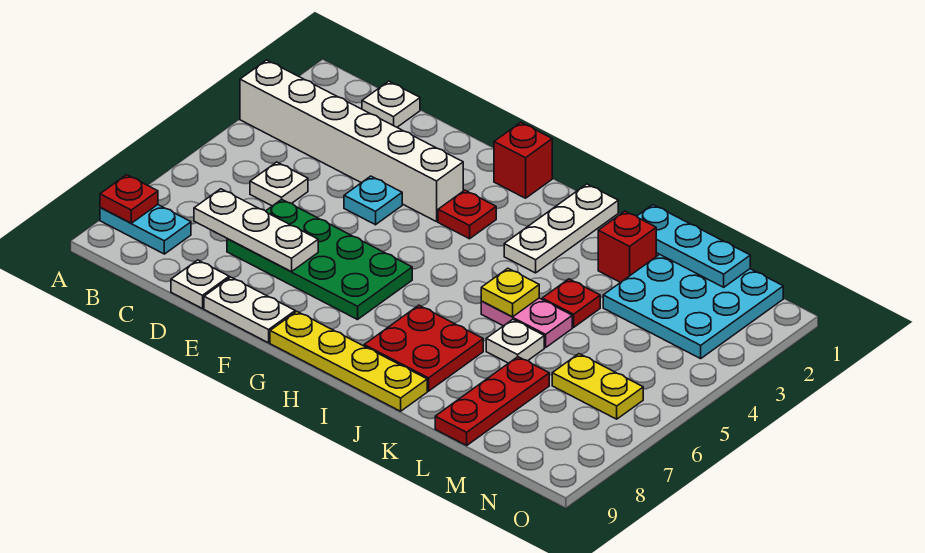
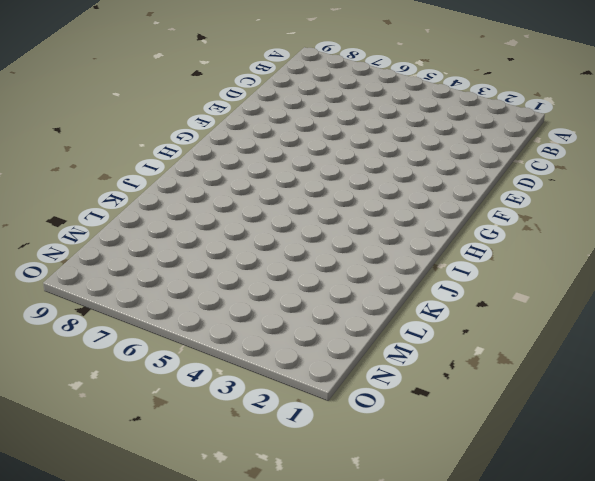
none -> white brick A3:F3 level 1
none -> cyan plate A8:B8 level 1
none -> white plate C1 level 1

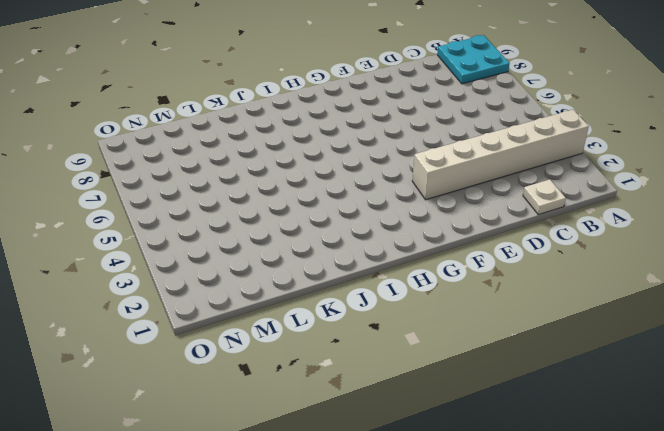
cyan plate A8:B9 level 1 -> cyan plate A8:B8 level 1
none -> white plate C5 level 1
none -> green plate D6:G7 level 1
none -> white plate D9 level 1

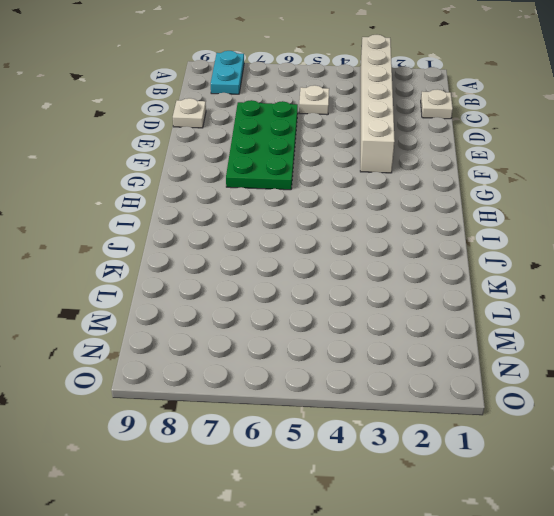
none -> cyan plate E4 level 1
none -> white plate E9:F9 level 1
none -> red brick G1 level 1

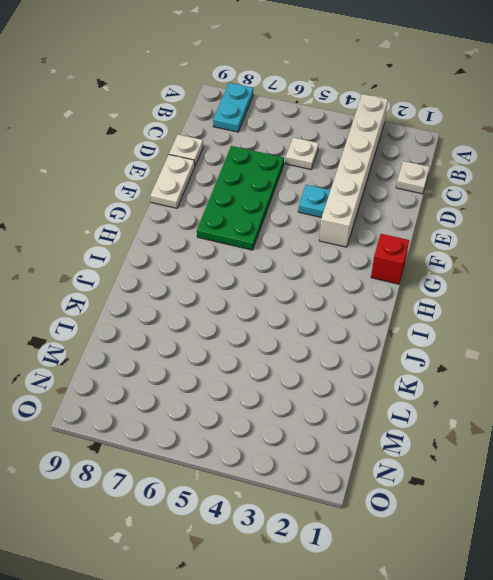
none -> red plate G3 level 1
none -> yellow plate G9:J9 level 1
none -> white plate I1:I3 level 1

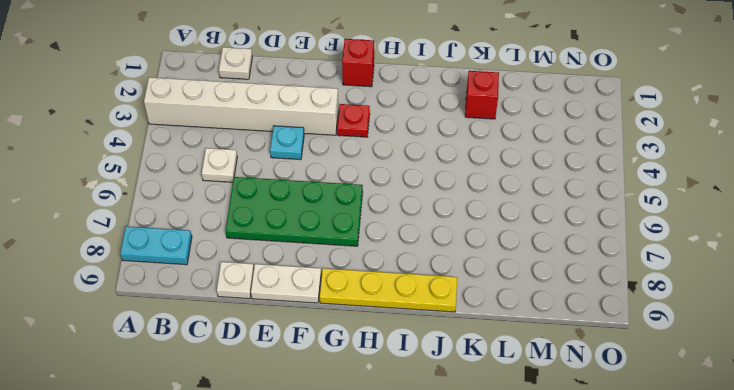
none -> white plate I1:I3 level 1
none -> red plate I7:J8 level 1
none -> pink plate J5:K5 level 1

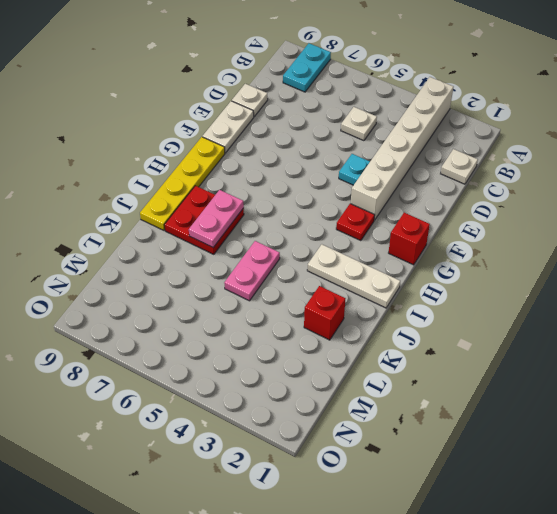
pink plate I7:J7 level 2 -> none
none -> green plate D6:G7 level 1
none -> red plate K4 level 1
none -> white plate K6 level 1

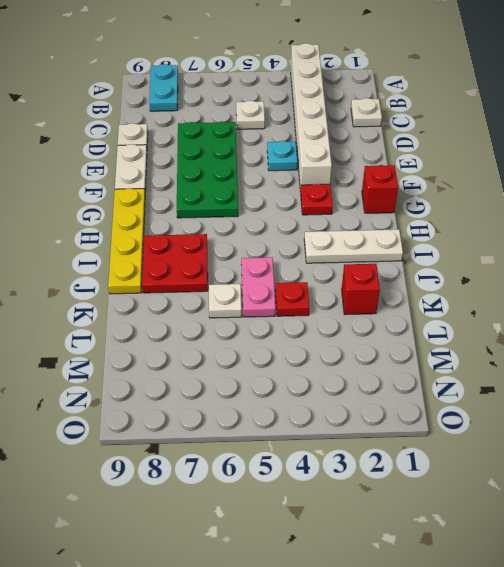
none -> cyan plate L1:N3 level 1
none -> red plate L7:L9 level 1
none -> yellow plate M6:N6 level 1

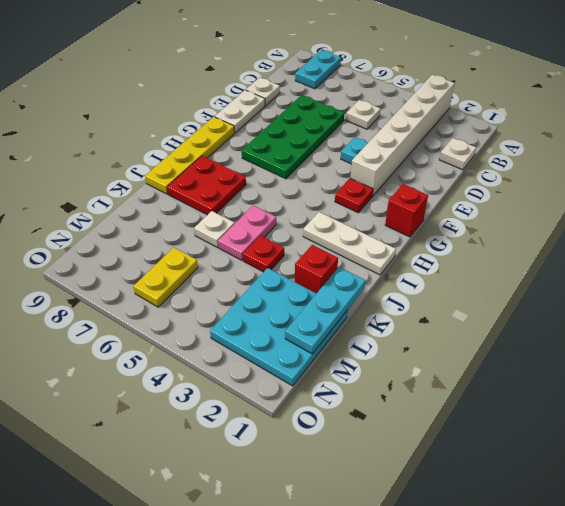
none -> red plate L7:L9 level 1
none -> red plate A8 level 2
none -> white plate C7:E7 level 2

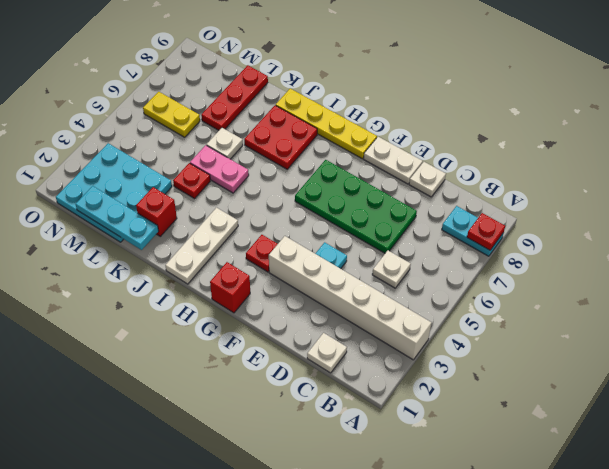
none -> white plate C7:E7 level 2
none -> yellow plate J5 level 2

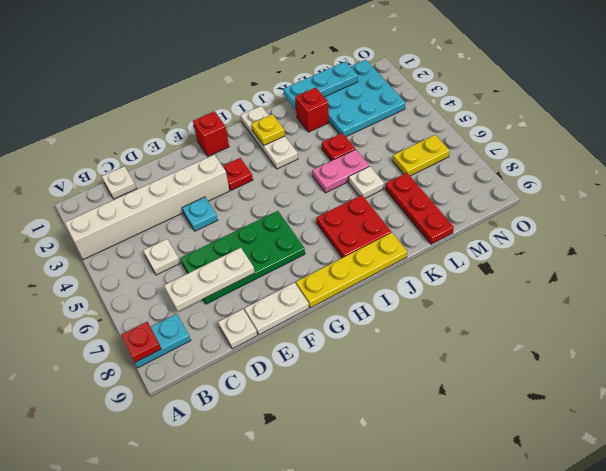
yellow plate I2 level 2 -> yellow plate J5 level 2

